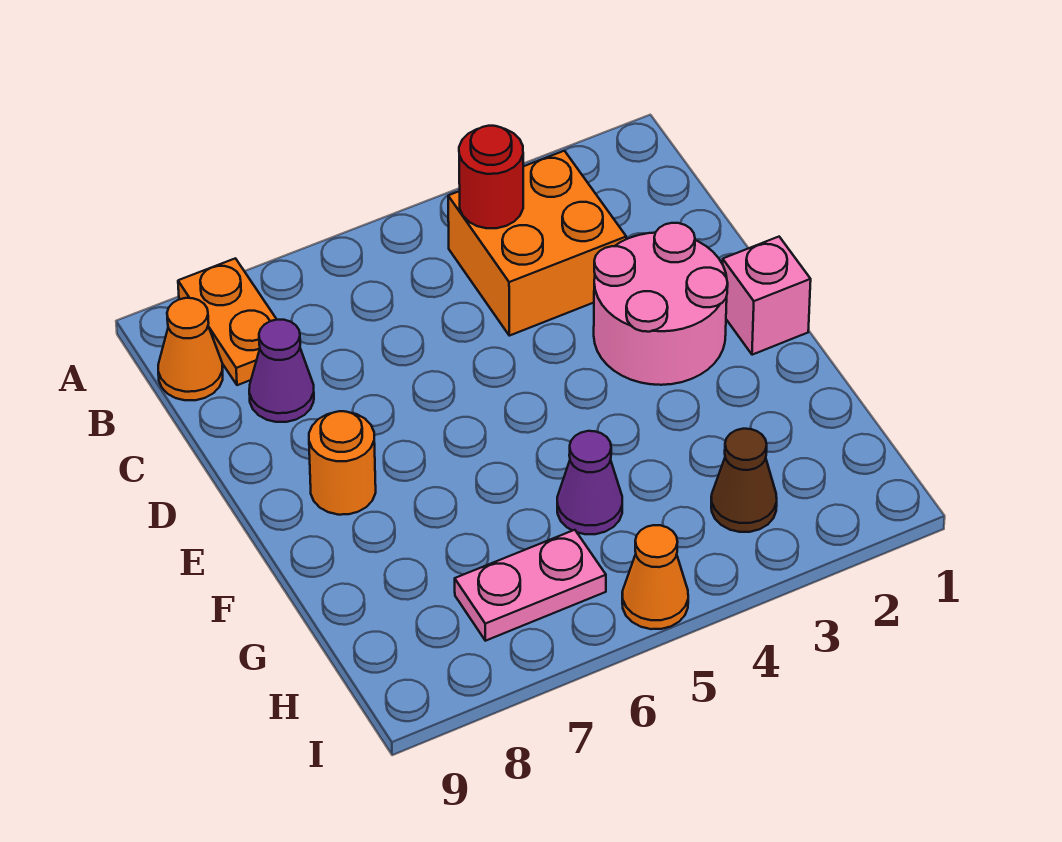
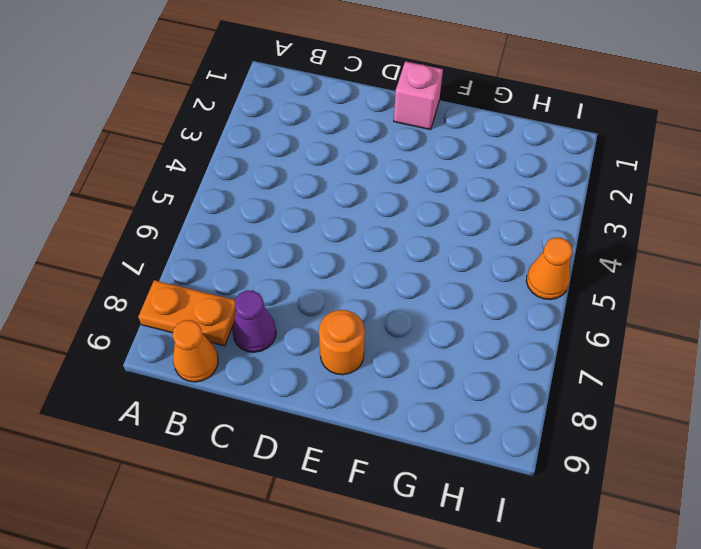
none -> orange brick B3:C4 level 1
none -> pink round brick D2:E3 level 1
none -> purple cone G5 level 1

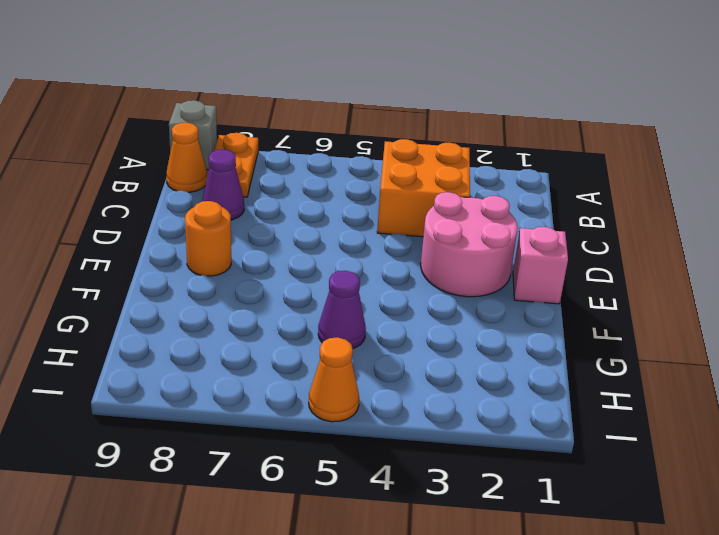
grey brick A9 level 1 -> none
none -> brown cone H3 level 1
none -> pink plate H6:H7 level 1
none -> red round brick B4 level 2

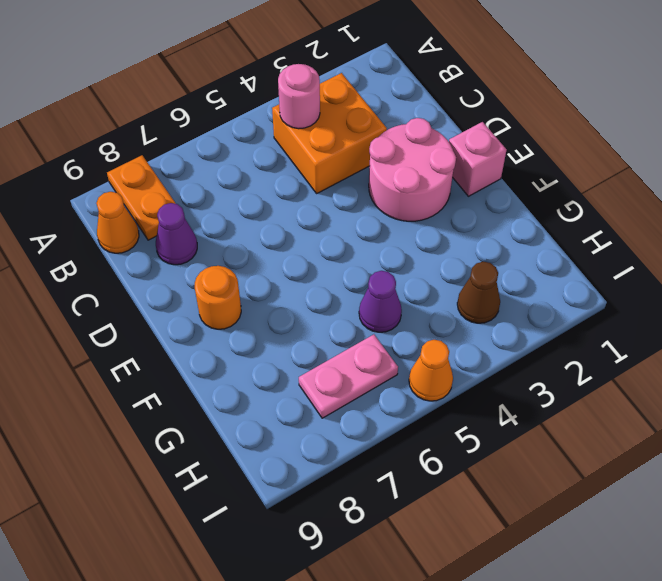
pink round brick B4 level 2 -> red round brick B4 level 2

